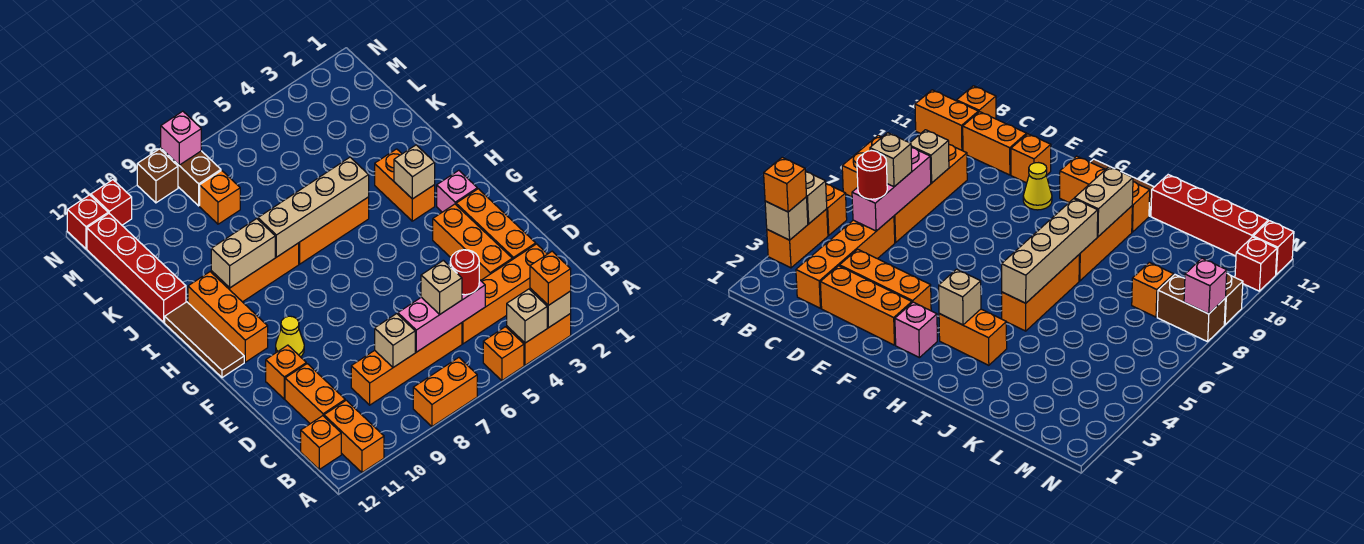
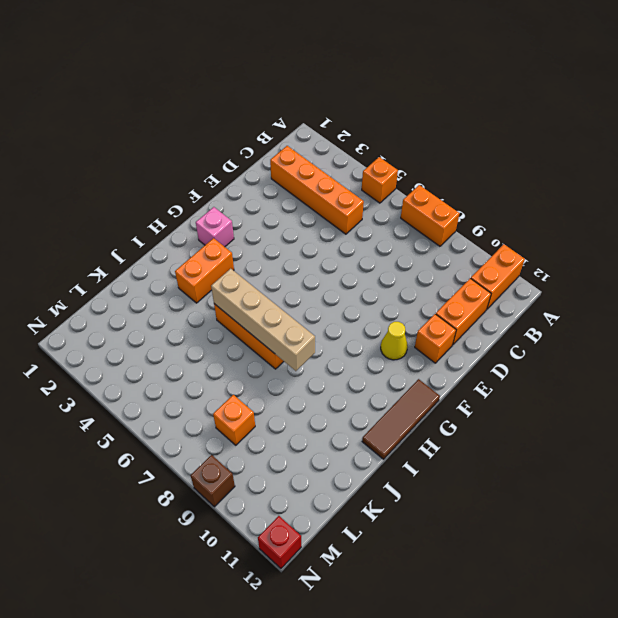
none -> orange brick A3:A4 level 1
none -> orange brick B12 level 1
none -> orange brick C6:C9 level 1
none -> orange brick D2:F2 level 1

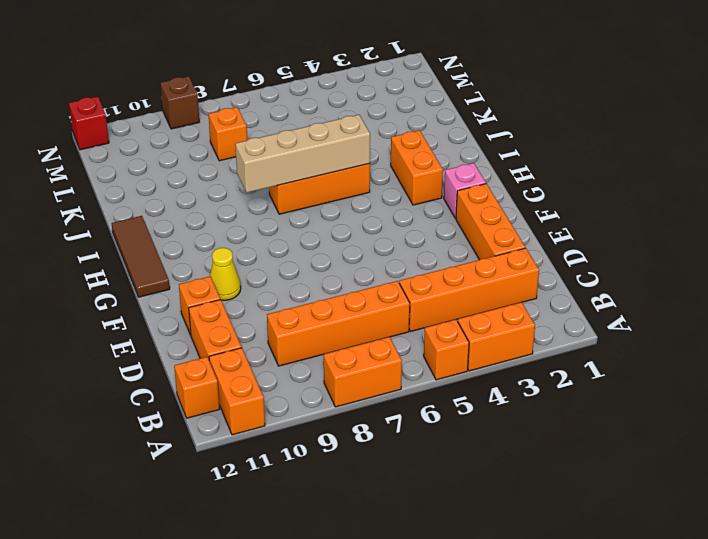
none -> orange brick D3:F3 level 1
none -> orange brick G11:I11 level 1
none -> orange brick I8:I10 level 1
none -> red brick J12:M12 level 1

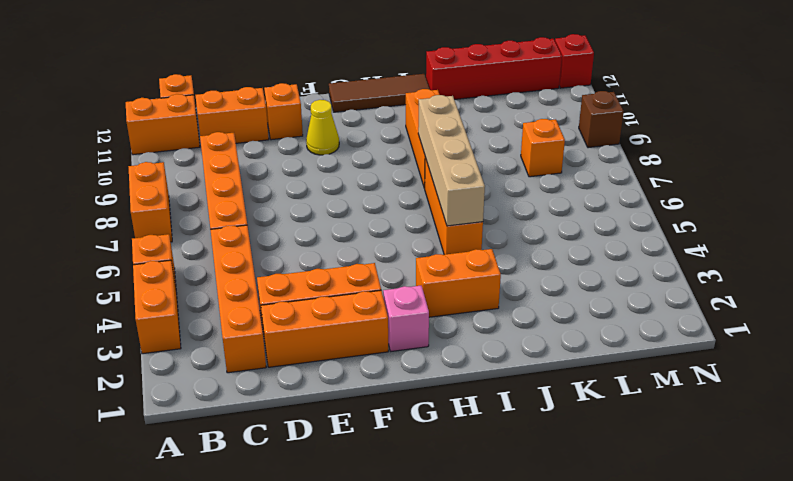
none -> orange brick G11:I11 level 1
none -> brown brick M8:N8 level 1
none -> red brick N11 level 1
none -> tan brick A3 level 2

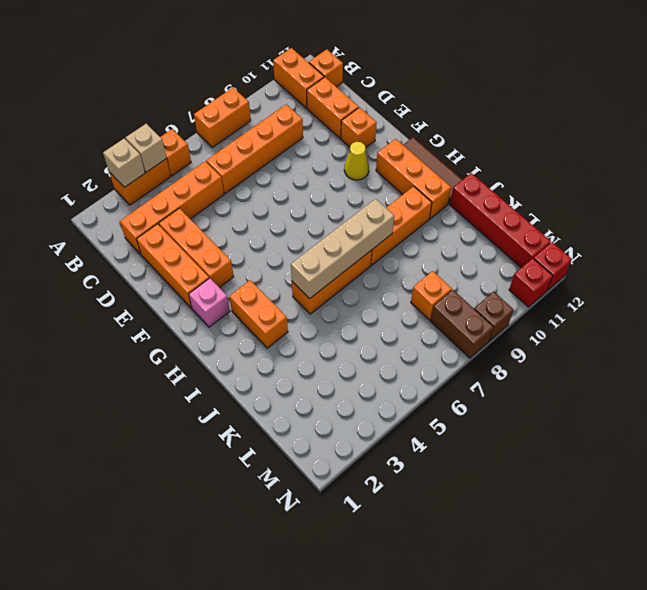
none -> pink brick C5:C7 level 2
none -> tan brick C8 level 2
none -> tan brick H3 level 2
none -> tan brick I9:I10 level 2

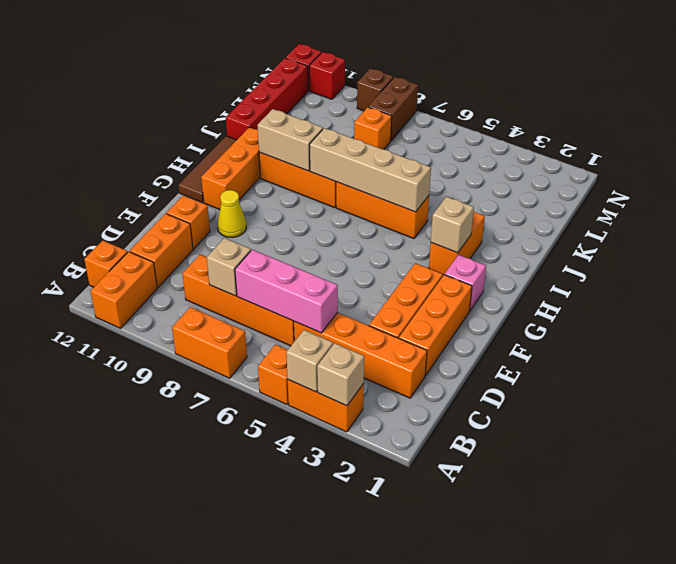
none -> pink brick N8 level 2
none -> orange brick A3 level 3
none -> red round brick C5 level 3
none -> tan brick C6 level 3

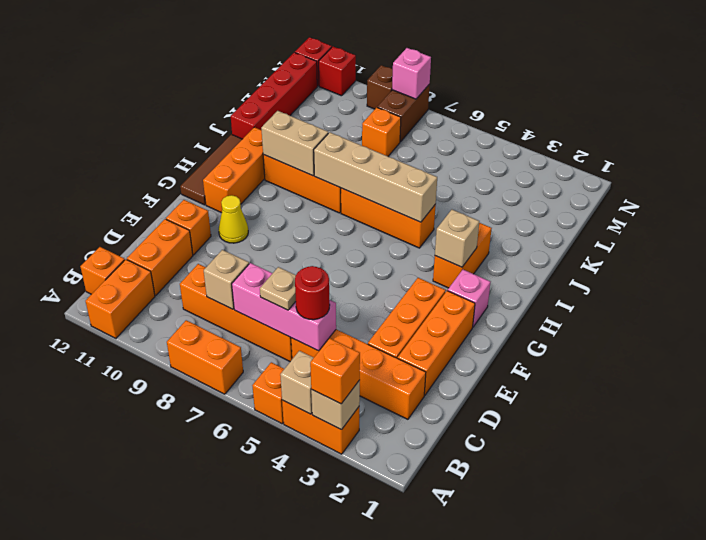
tan plate C6 level 3 -> tan brick C6 level 3

